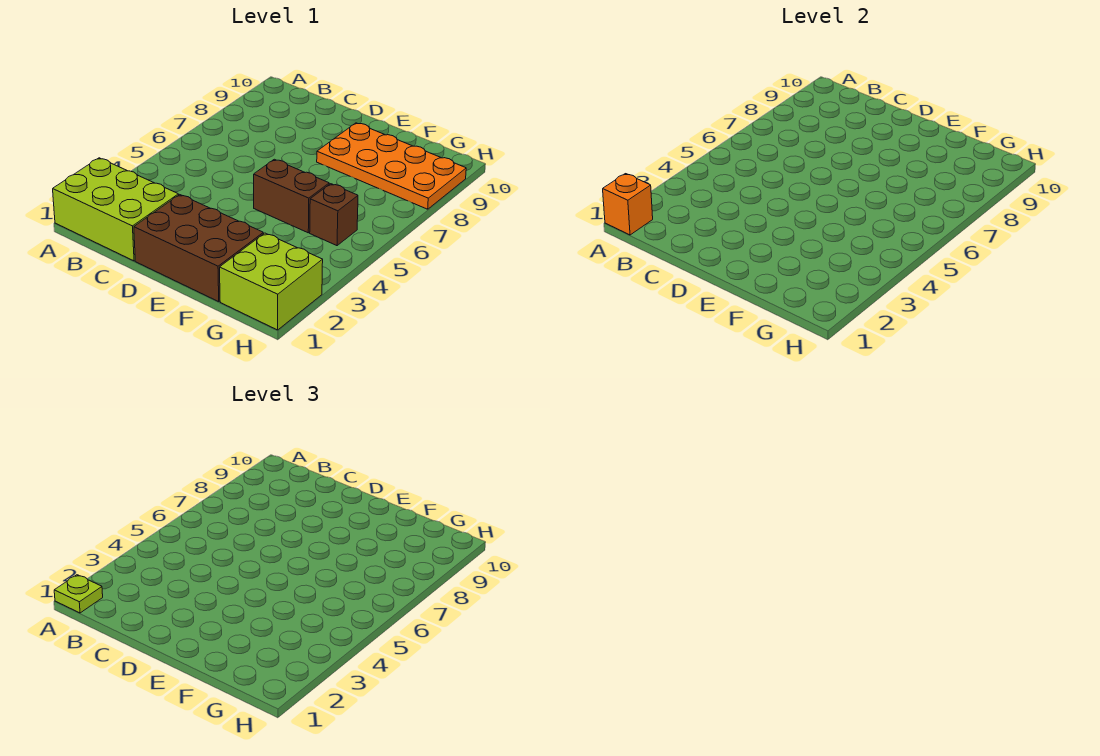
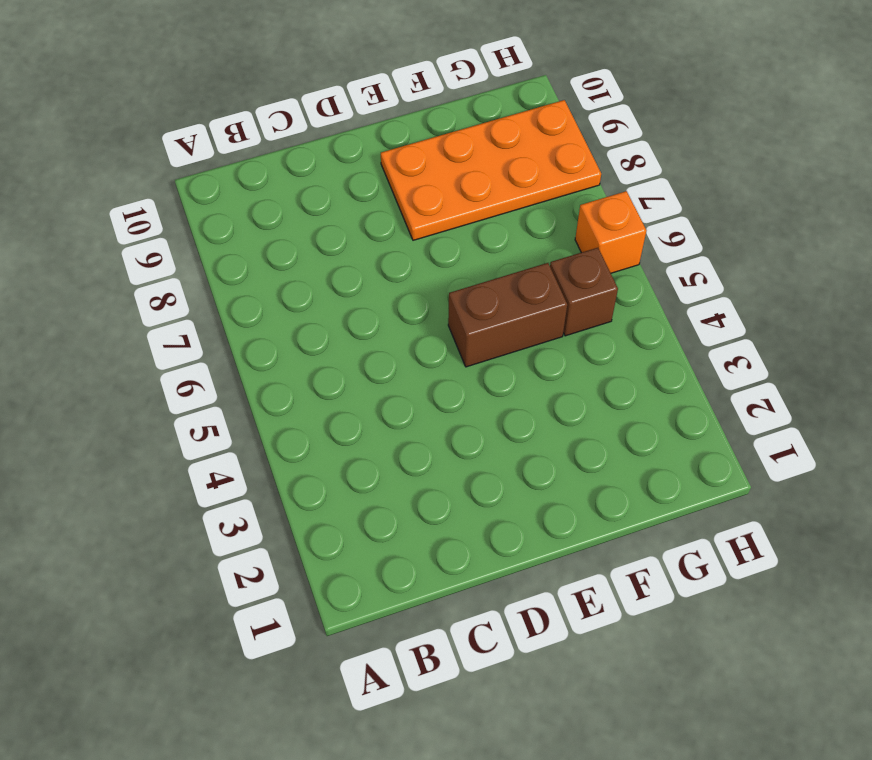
orange brick H6 level 1 -> orange brick A1 level 2
none -> lime brick A1:C2 level 1
none -> brown brick D1:F2 level 1

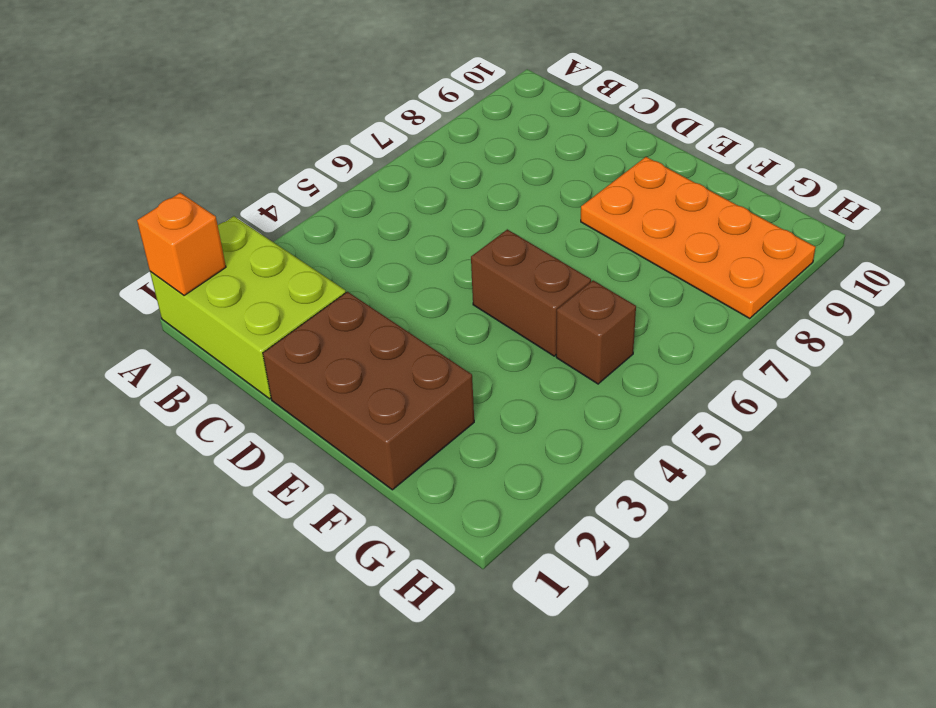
none -> lime brick G1:H2 level 1
none -> lime plate A1 level 3

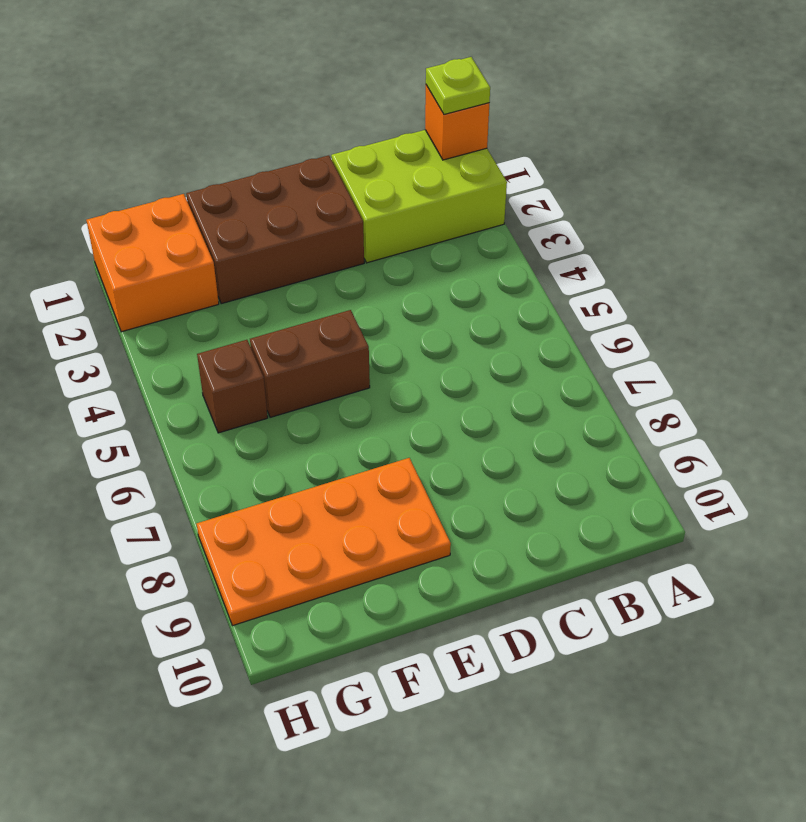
orange brick G1:H2 level 1 -> lime brick G1:H2 level 1

